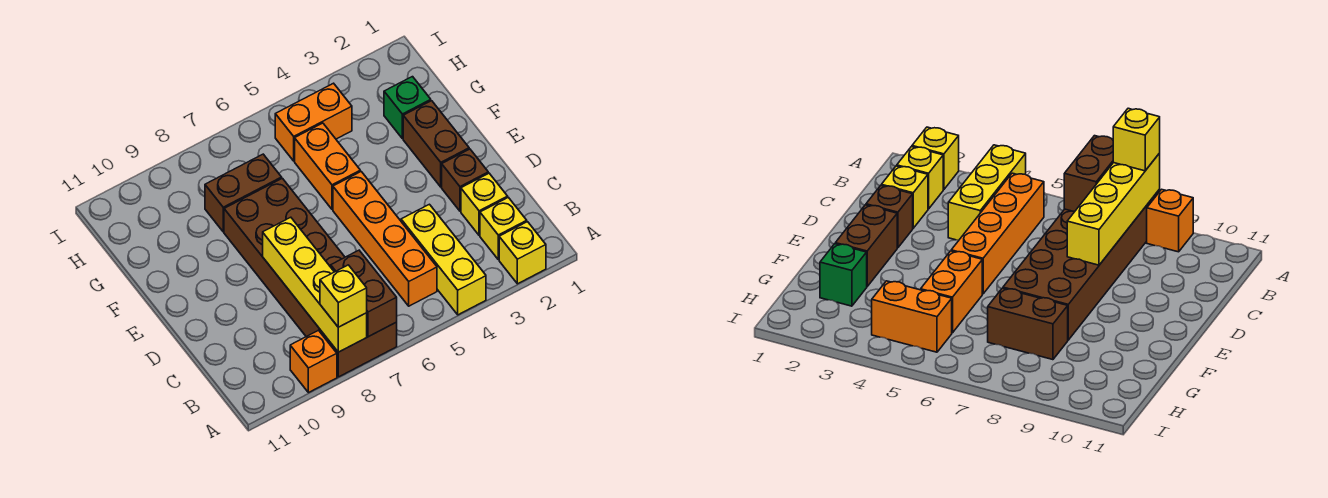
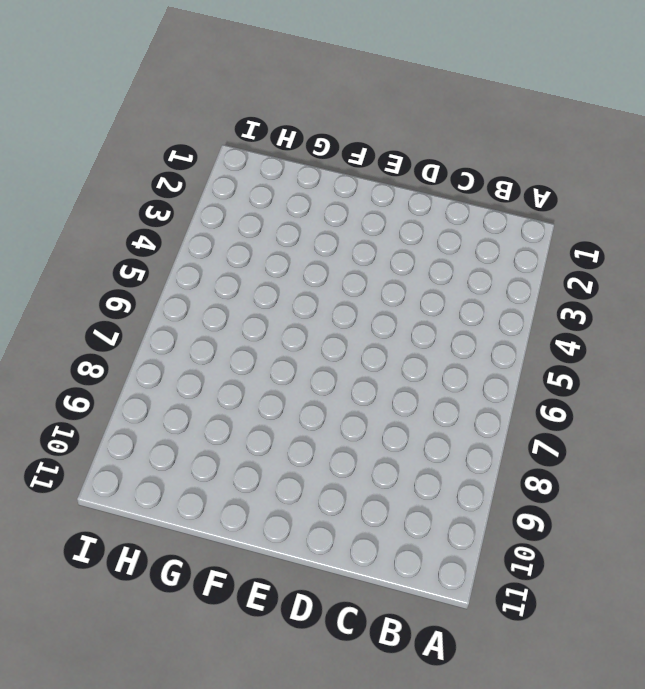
none -> yellow brick A2 level 1
none -> yellow brick A4:C4 level 1
none -> brown brick A7:F8 level 1

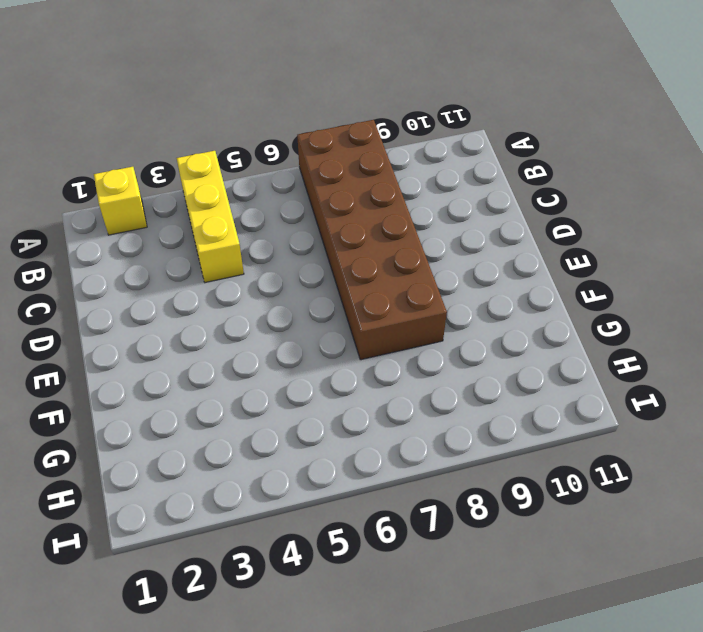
none -> orange brick A9 level 1
none -> yellow brick B2 level 1
none -> orange brick B5:E5 level 1

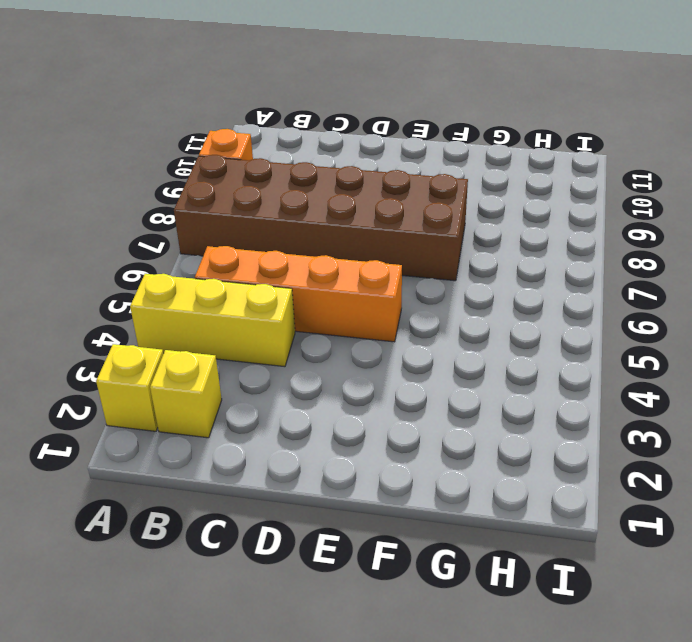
none -> yellow brick C2 level 1
none -> brown brick D2 level 1
none -> brown brick E2:F2 level 1

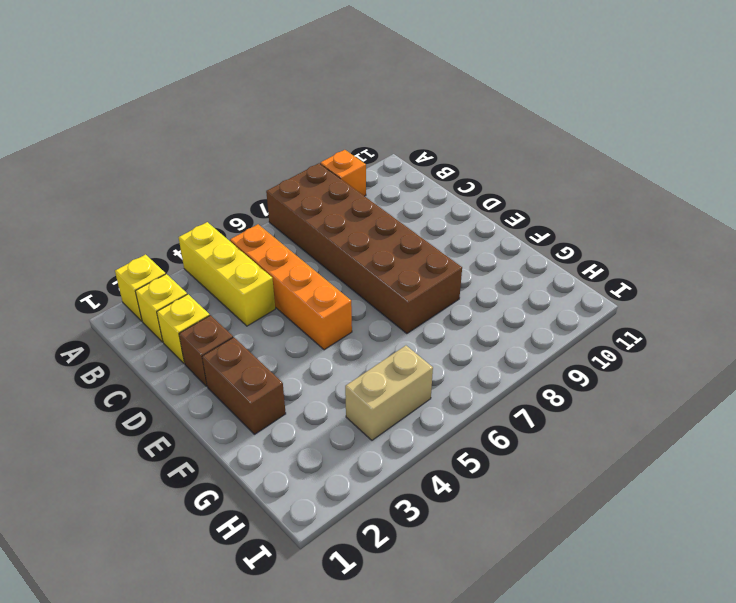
tan brick H4:H5 level 1 -> orange brick H4:H5 level 1
none -> orange brick F5:G5 level 1
none -> green brick G2 level 1
none -> brown brick G7:G8 level 1

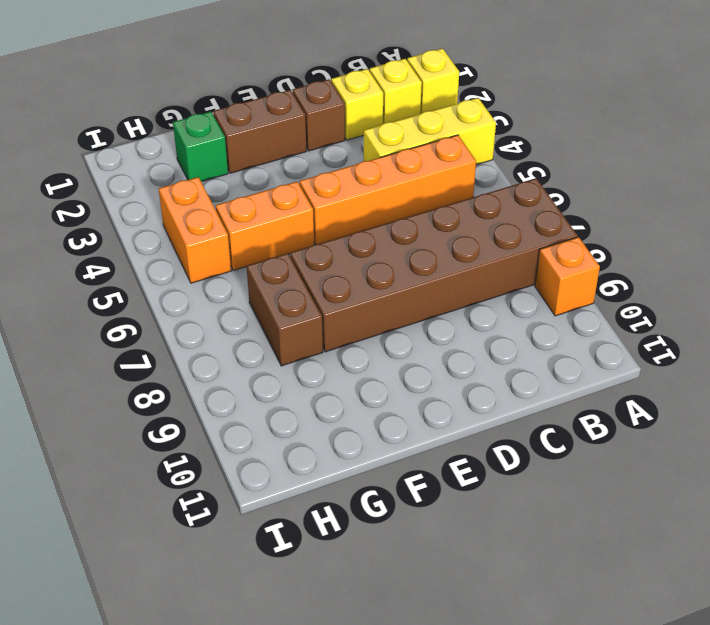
none -> brown brick A7:B7 level 2
none -> yellow brick A8:D8 level 2
none -> yellow brick A8 level 3

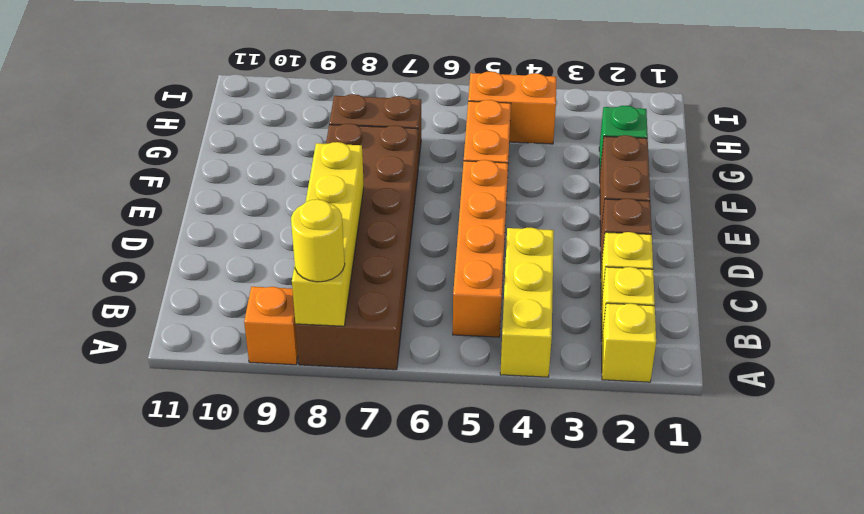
yellow round brick A8 level 3 -> yellow brick A8 level 3
none -> brown brick A7:B7 level 2

